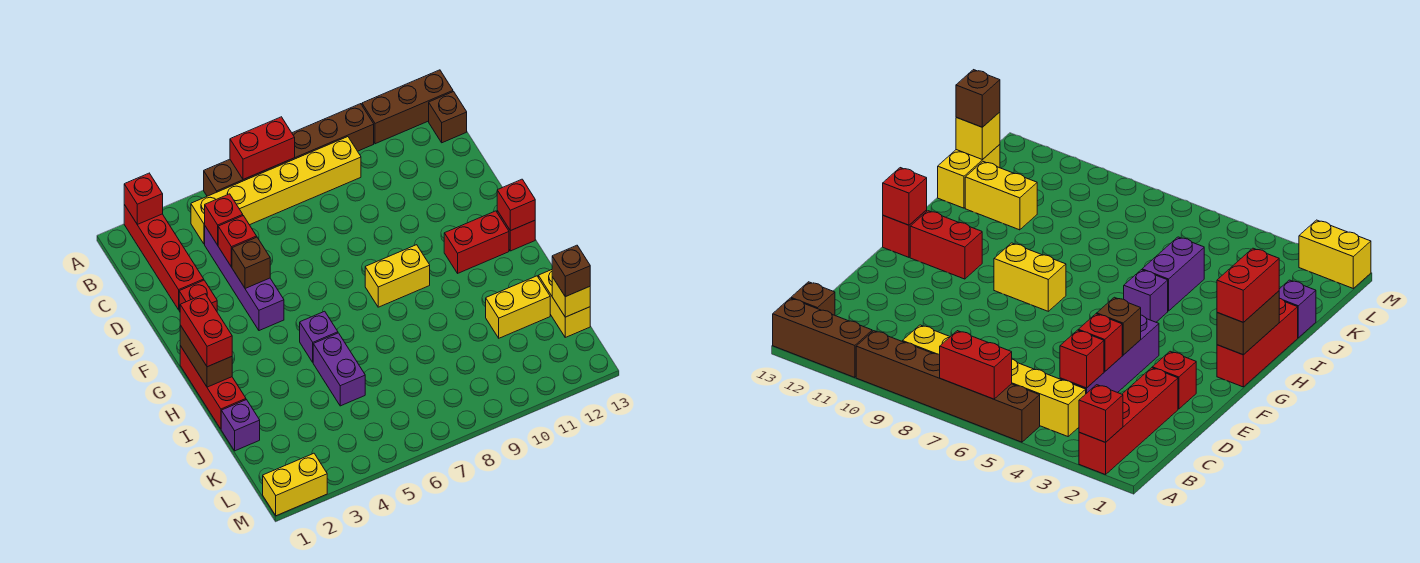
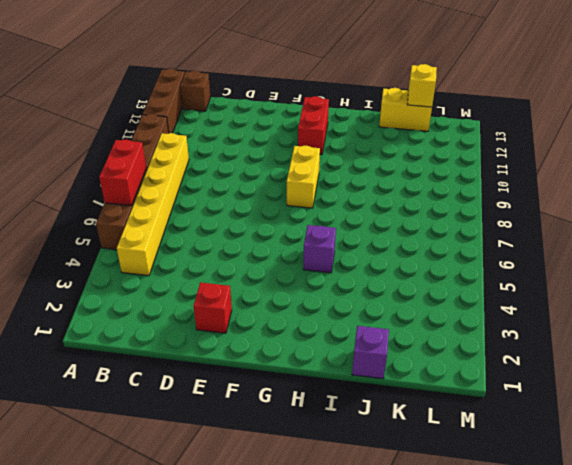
none -> red brick A2:D2 level 1
none -> purple brick C4:F4 level 1
none -> red brick G1:I1 level 1

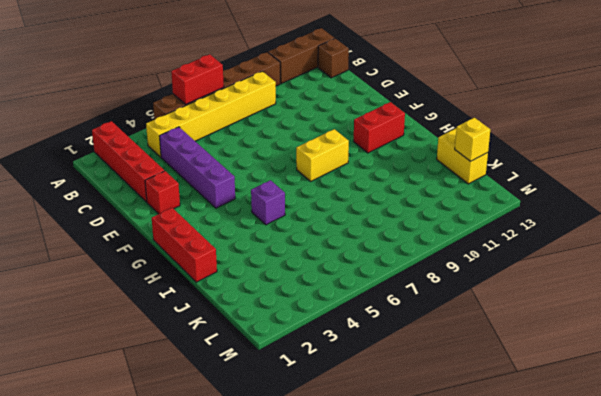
none -> red brick G13 level 1
none -> purple brick I5:J5 level 1
none -> purple brick J1 level 1

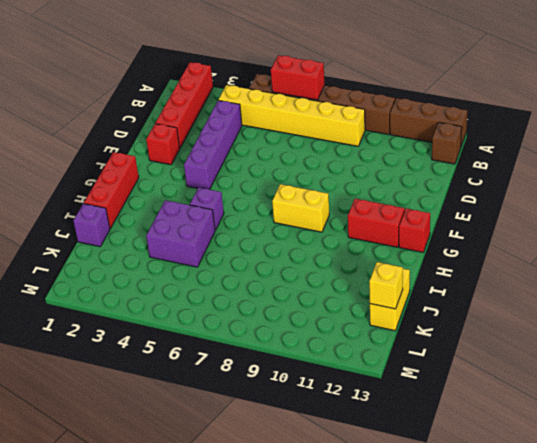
purple brick I4:J5 level 1 -> purple brick I5:J5 level 1
none -> yellow brick J11:J12 level 1
none -> yellow brick M1:M2 level 1
none -> red brick A2 level 2

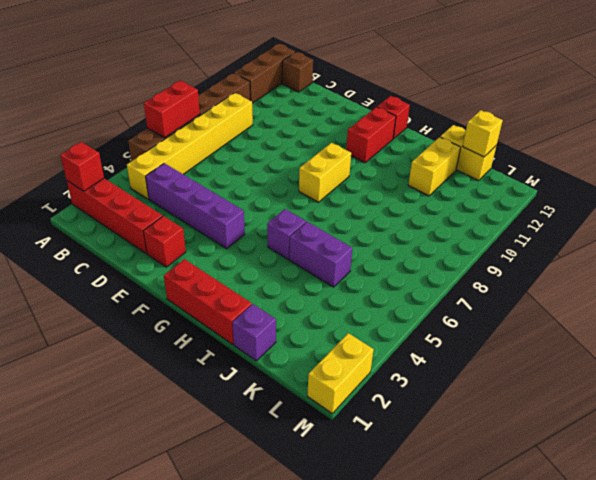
none -> red brick C4 level 2
none -> red brick D4 level 2
none -> brown brick E4 level 2

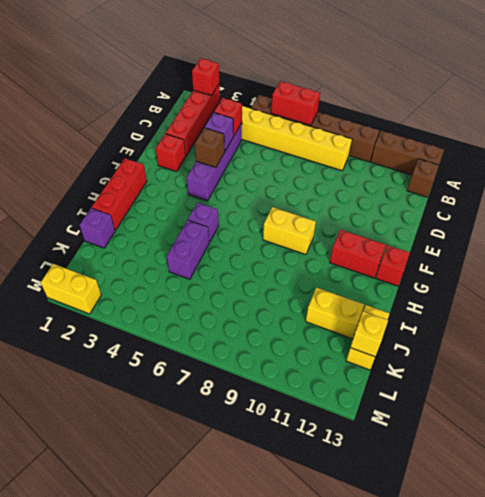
purple brick D4 level 2 -> red brick D4 level 2
none -> brown brick G1:H1 level 2
none -> red brick G13 level 2
none -> red brick G1:H1 level 3

